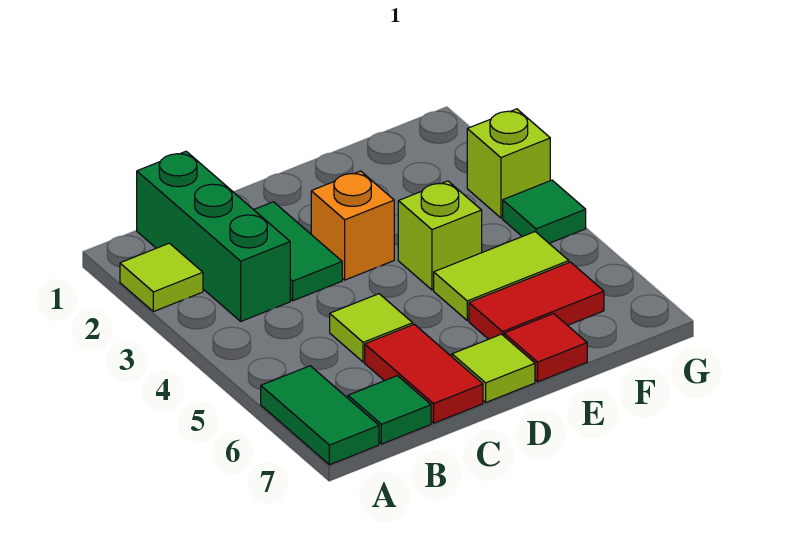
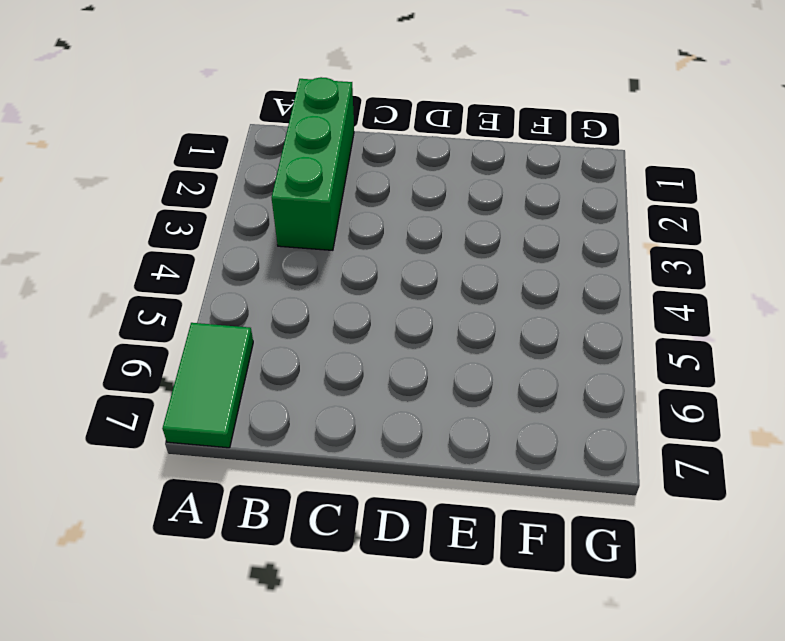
none -> lime tile A2 level 1
none -> green tile B7 level 1
none -> green tile C2:C3 level 1

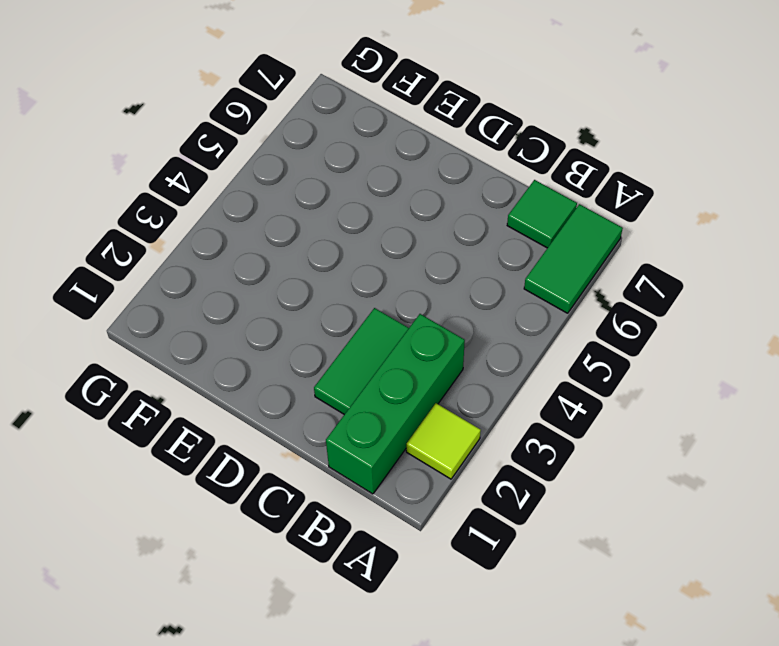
none -> lime tile C5 level 1
none -> red tile C6:C7 level 1
none -> orange brick D3 level 1

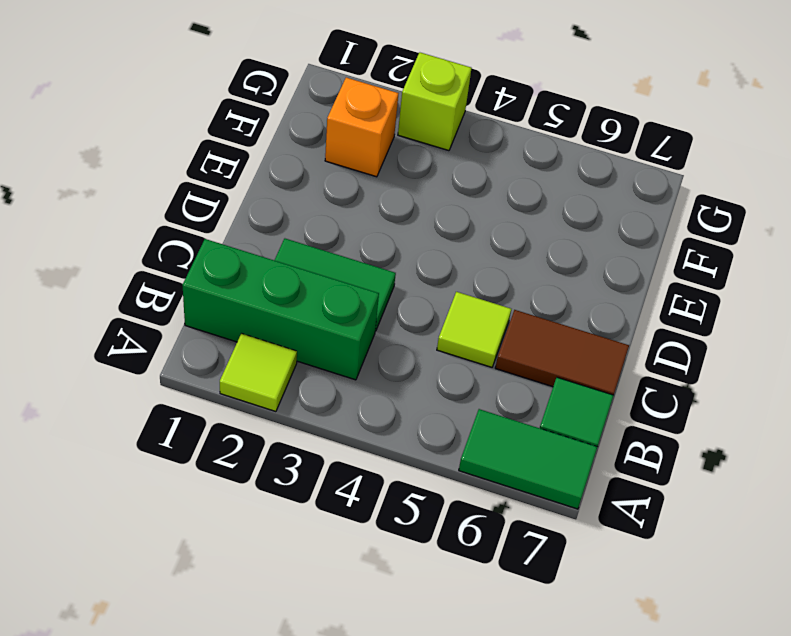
brown tile C6:C7 level 1 -> red tile C6:C7 level 1
orange brick F2 level 1 -> orange brick D3 level 1
none -> lime tile D7 level 1
none -> lime brick E4 level 1
none -> lime tile E5:F5 level 1

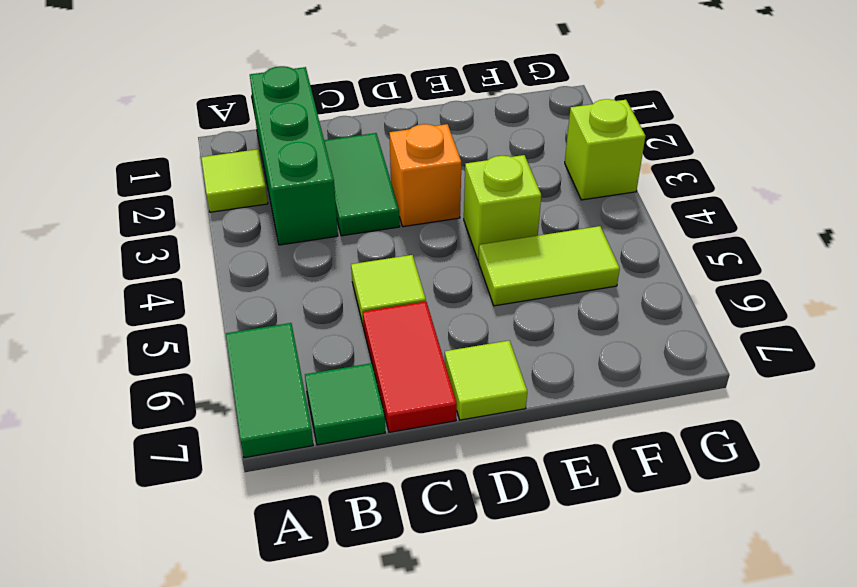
none -> red tile E6:F6 level 1
none -> red tile E7 level 1
none -> green tile G4 level 1

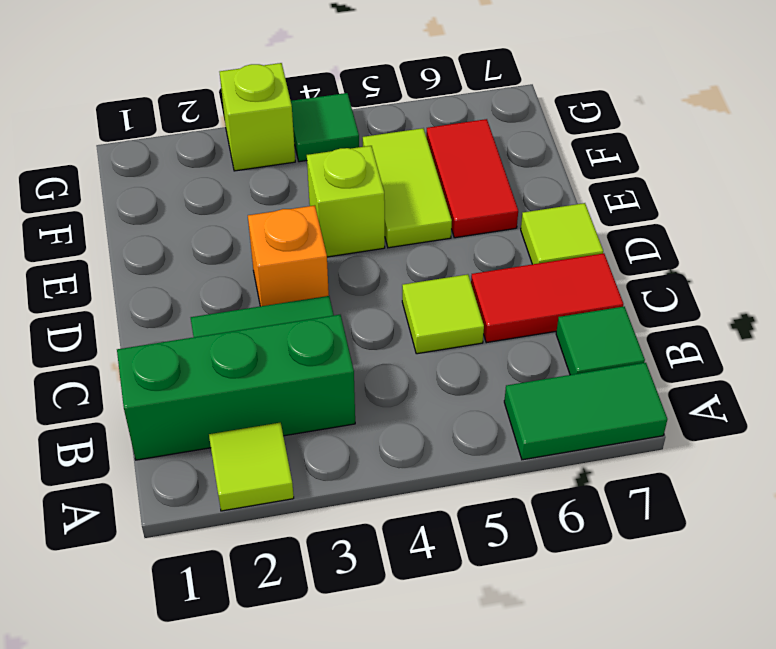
none -> red tile E7 level 1

